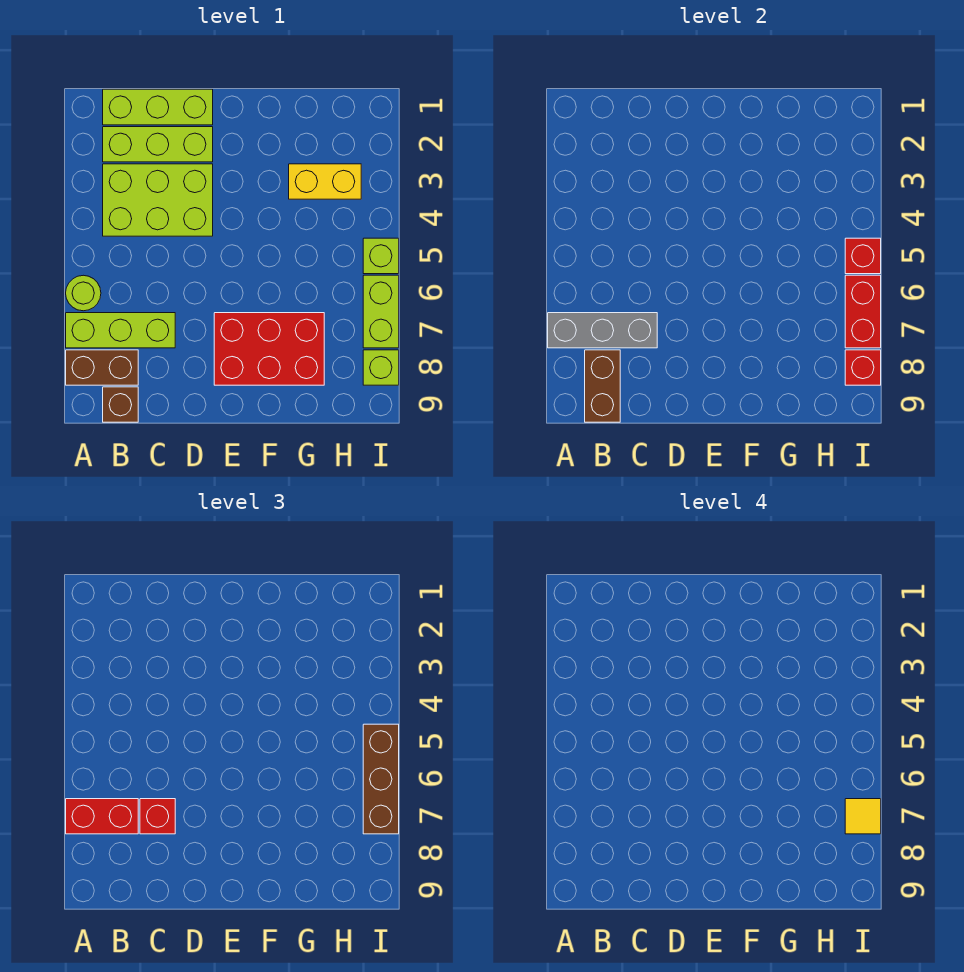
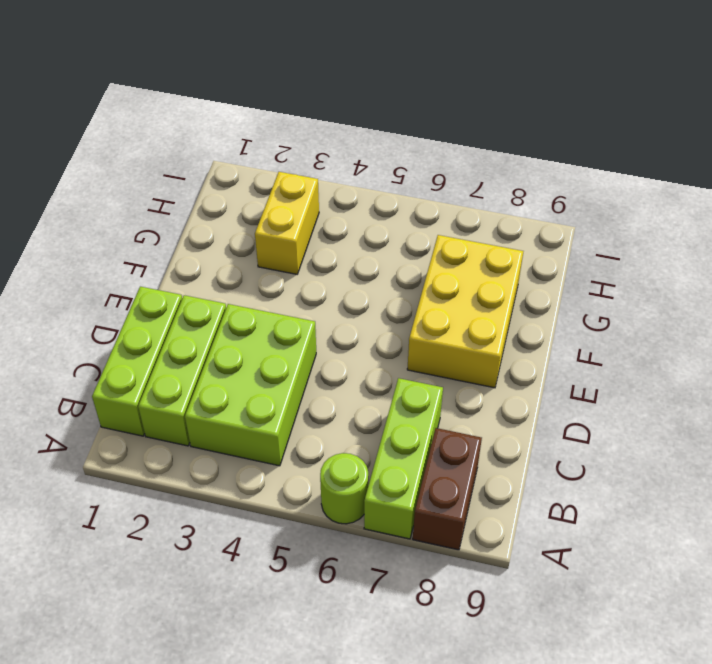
yellow brick E7:G8 level 1 -> red brick E7:G8 level 1
none -> brown brick B9 level 1
none -> lime brick I5 level 1
none -> lime brick I6:I7 level 1

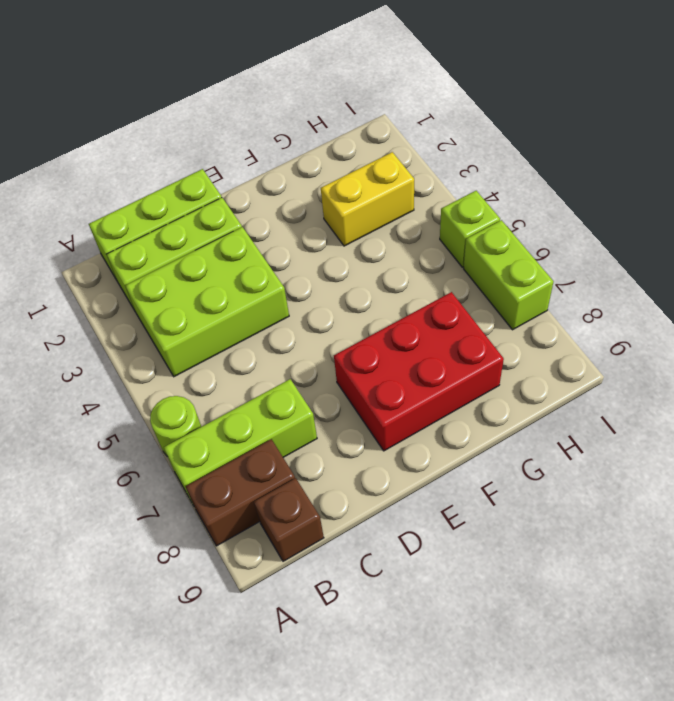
none -> lime brick I8 level 1
none -> grey brick A7:C7 level 2
none -> brown brick B8:B9 level 2

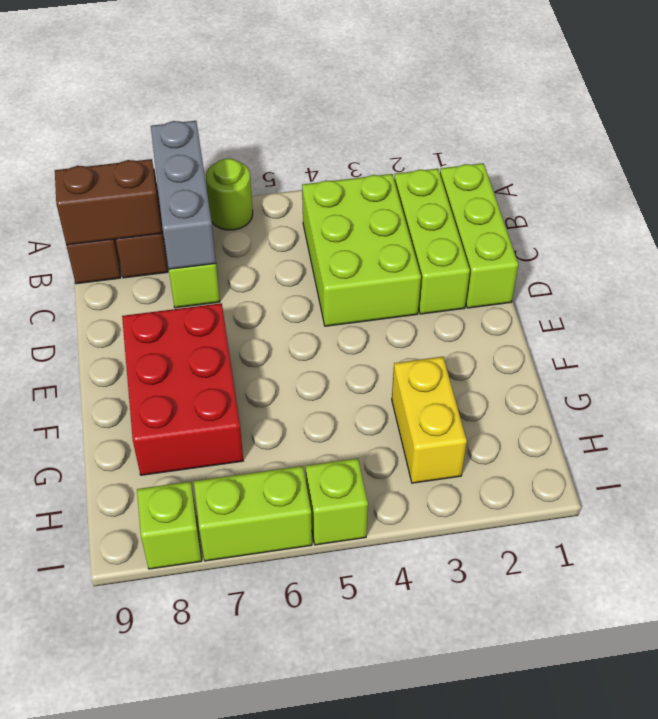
none -> red brick I5 level 2
none -> red brick I6:I7 level 2
none -> red brick I8 level 2

